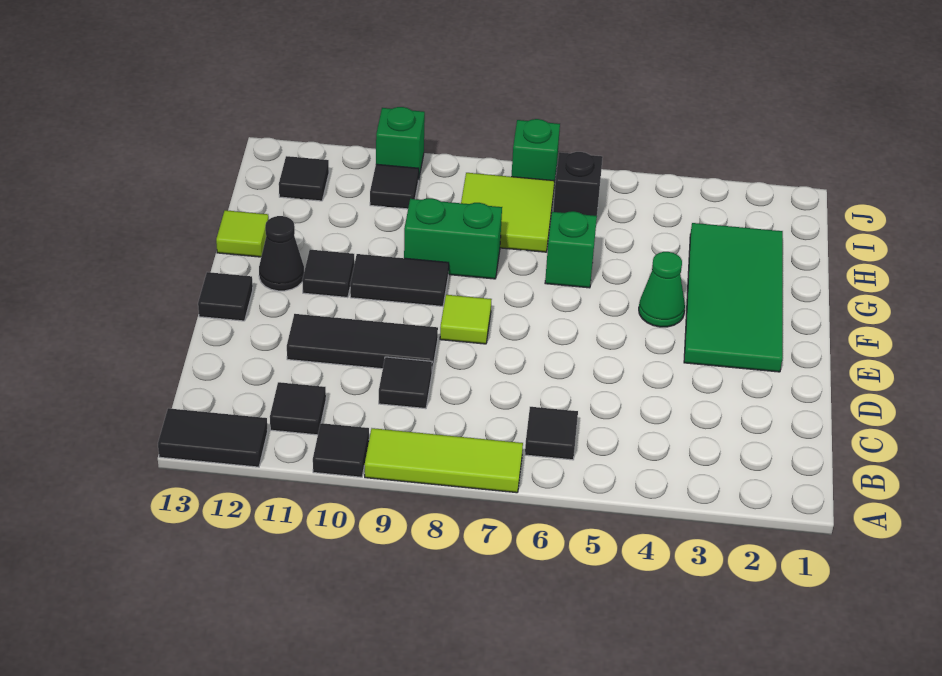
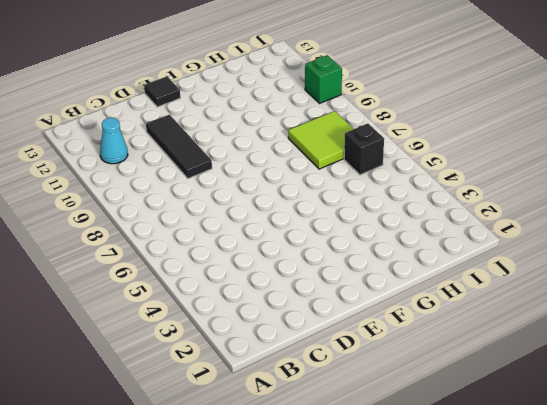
cyan cone B11 level 1 -> black tile B11 level 1
none -> lime tile A7:A9 level 1
none -> black tile A10 level 1
none -> black tile A12:A13 level 1

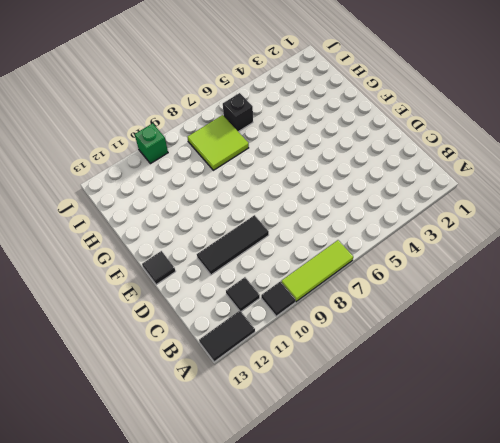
none -> black tile B6 level 1
none -> black tile C9 level 1
none -> green tile E2:H3 level 1

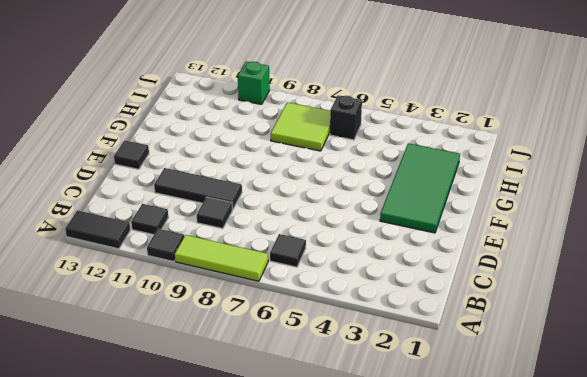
none -> lime tile E8 level 1
none -> green cone F4 level 1
none -> black tile F9:F10 level 1

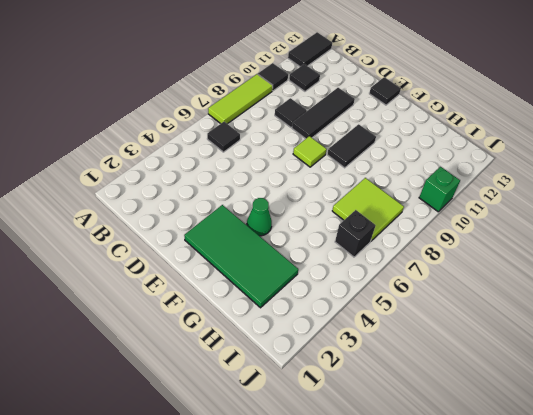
none -> black tile F11 level 1
none -> black cone F12 level 1
none -> green brick G6 level 1

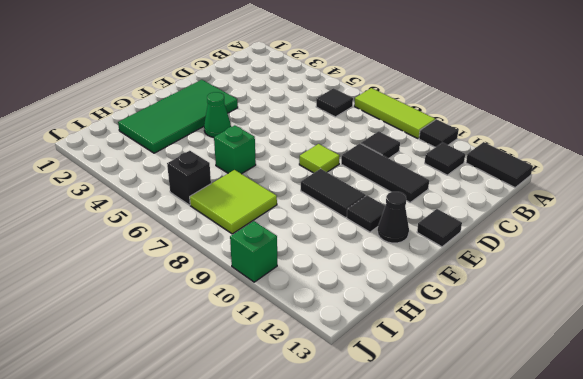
none -> green brick G8:G9 level 1
none -> lime tile G13 level 1
none -> black tile I10 level 1

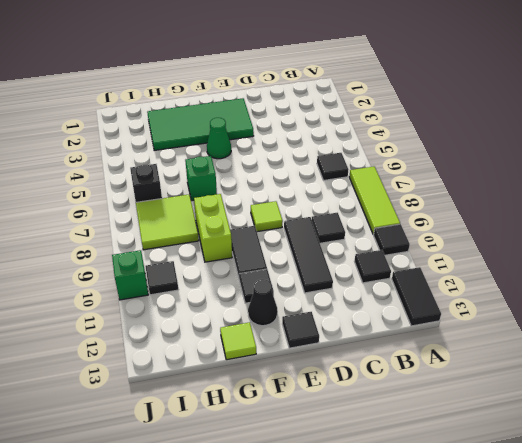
lime brick G8:G9 level 1 -> green brick G8:G9 level 1
none -> black tile I12 level 1
none -> green brick J7 level 1

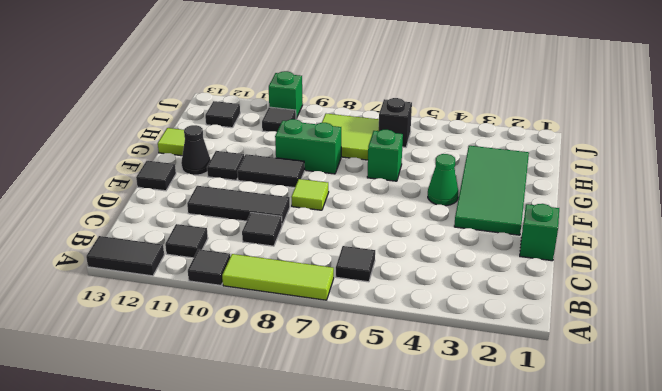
green brick D1 level 1 -> green brick J7 level 1

